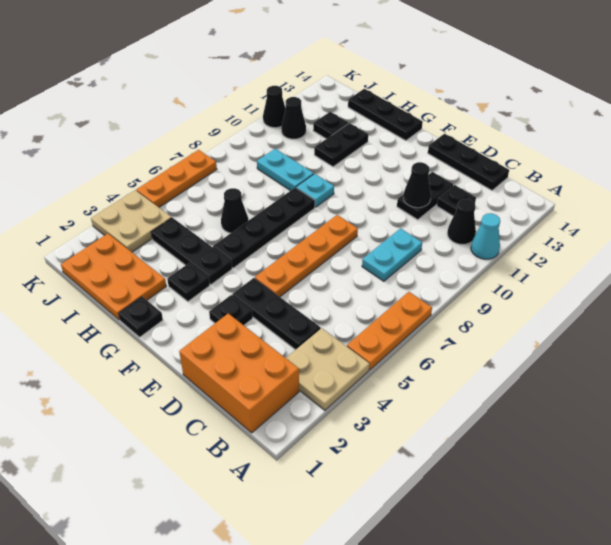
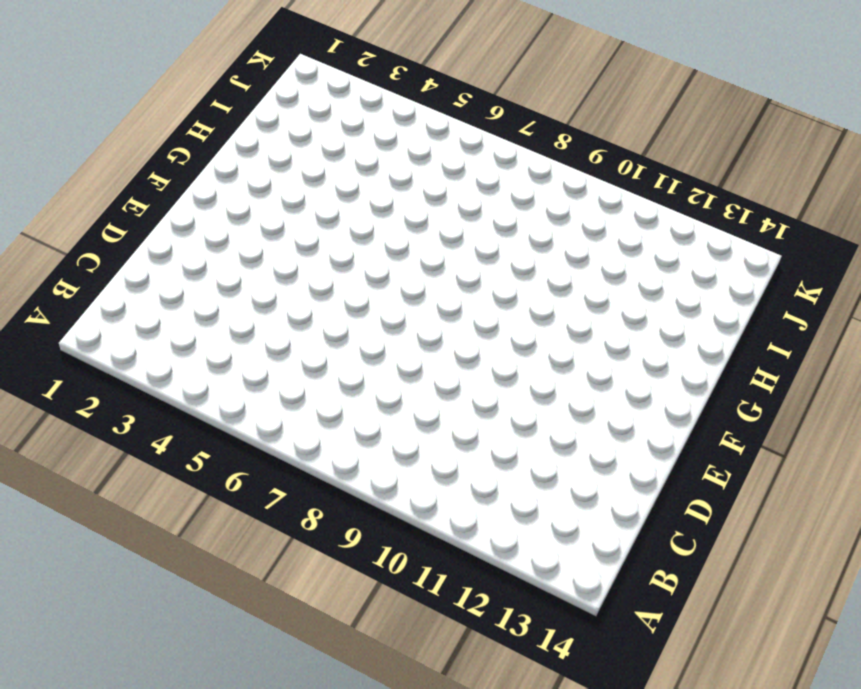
none -> tan plate A3:B4 level 1
none -> orange plate A5:A7 level 1
none -> cyan cone A11 level 1

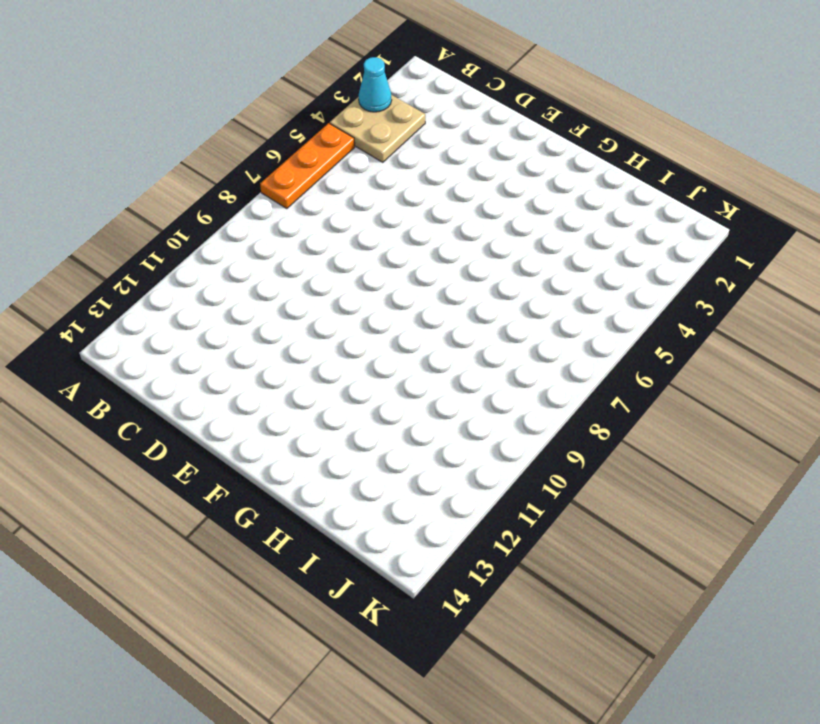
cyan cone A3 level 2 -> cyan cone A11 level 1
none -> orange brick B1:D2 level 1
none -> black cone B11 level 1
none -> black plate C4:E4 level 1

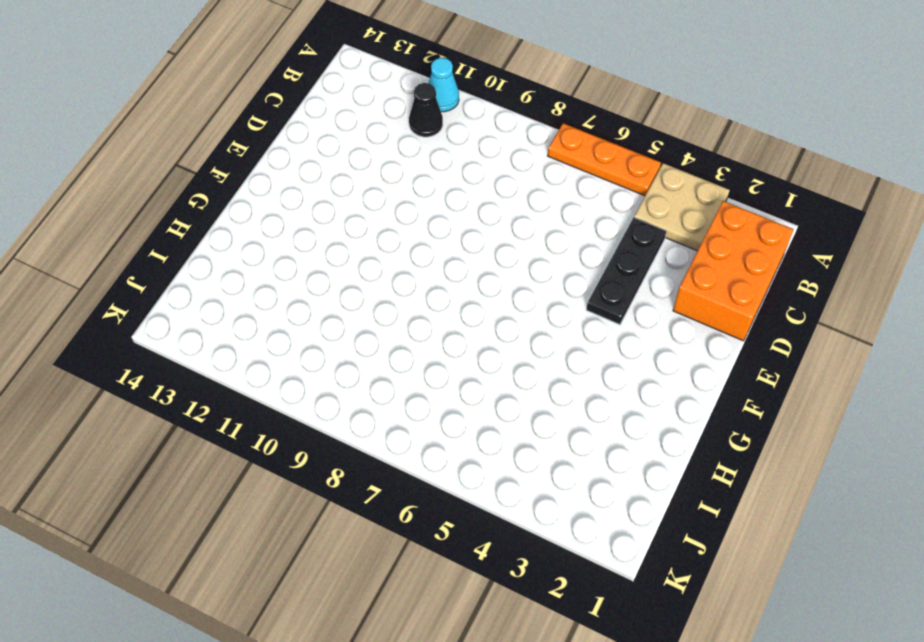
none -> cyan plate C8:C9 level 1
none -> black plate C12 level 1
none -> black plate C14:E14 level 1

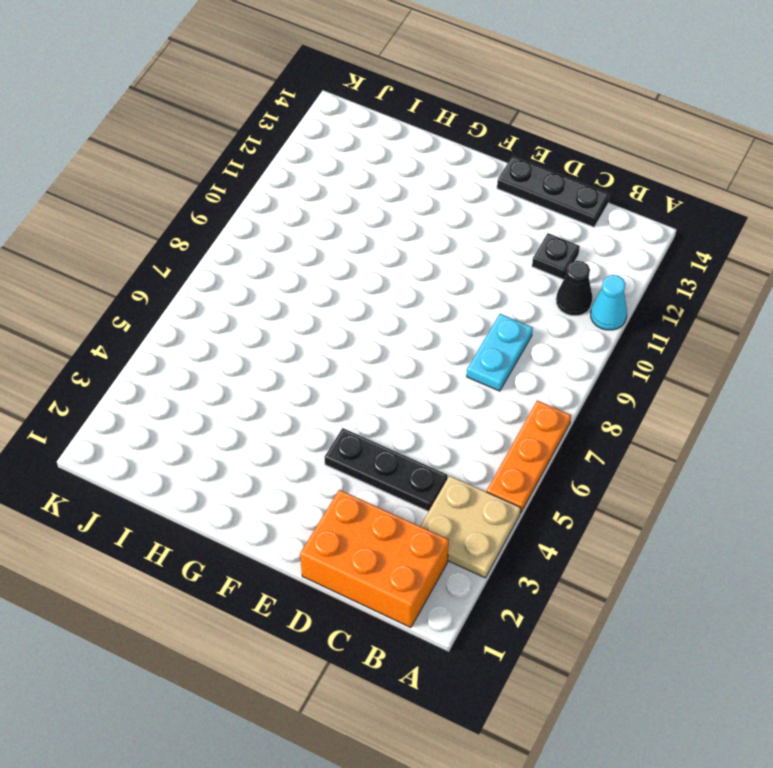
none -> black plate D11:D12 level 1
none -> black plate E3 level 1
none -> orange plate E5:E8 level 1

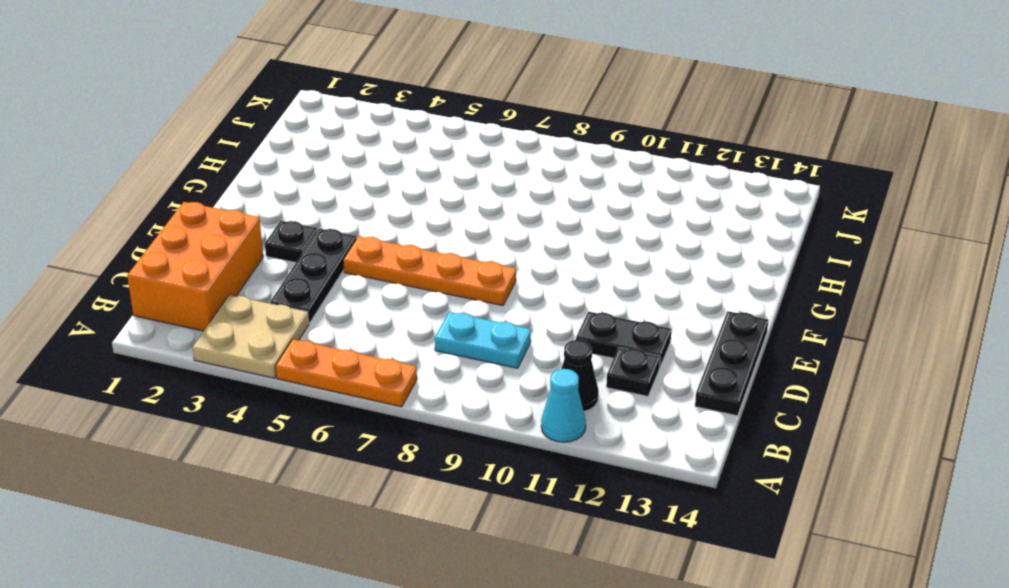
none -> black plate G1 level 1
none -> black plate G3 level 1
none -> black plate G4:I4 level 1

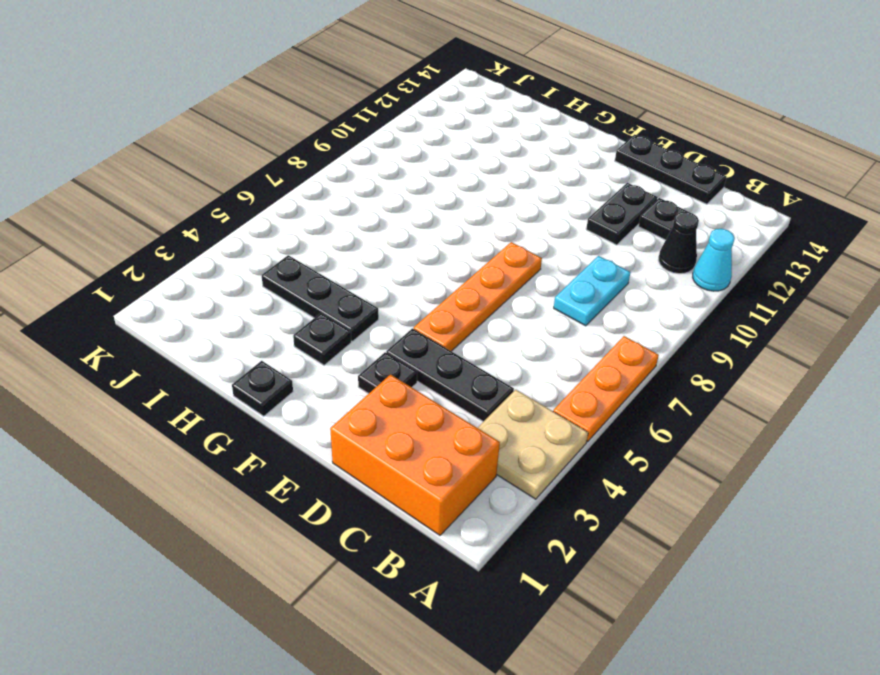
none -> black plate G5:G8 level 1
none -> cyan plate G9 level 1
none -> black plate G14:I14 level 1

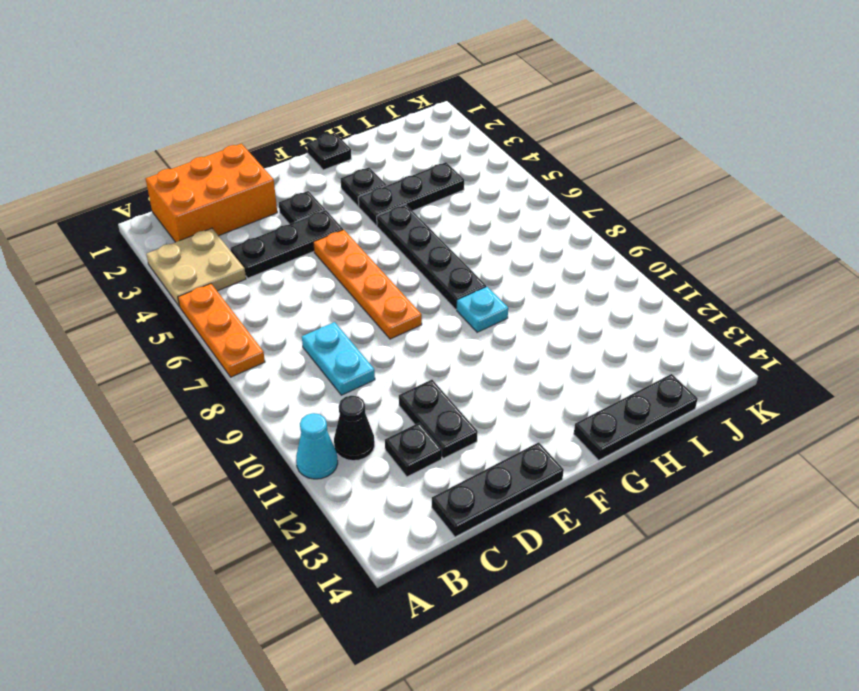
none -> orange plate H1:J2 level 1
none -> black cone H6 level 1
none -> cyan plate H9:I9 level 1

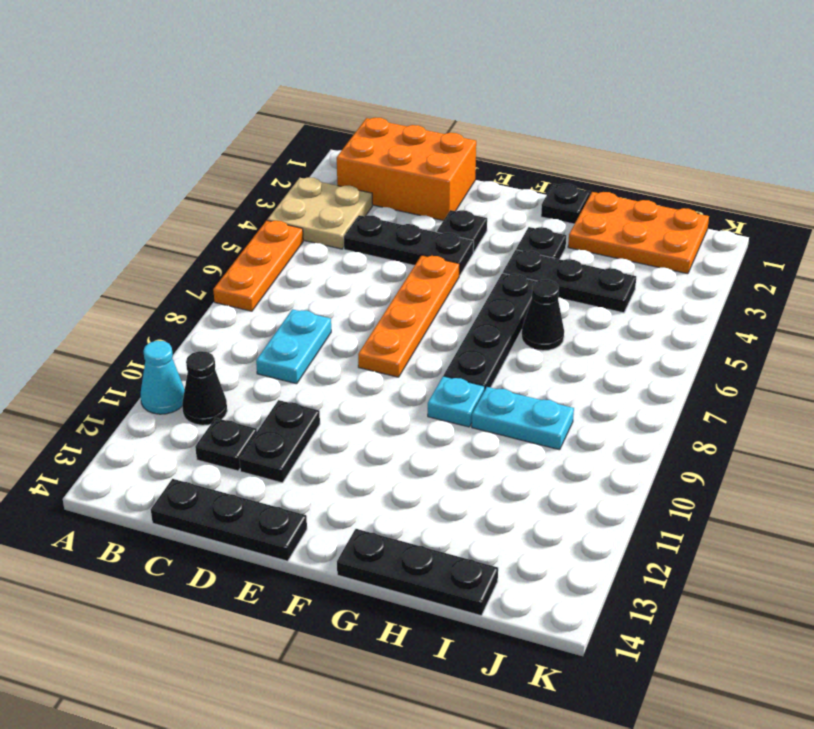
none -> black plate H11:H12 level 1
none -> black plate I12 level 1
none -> tan plate J3:K4 level 1

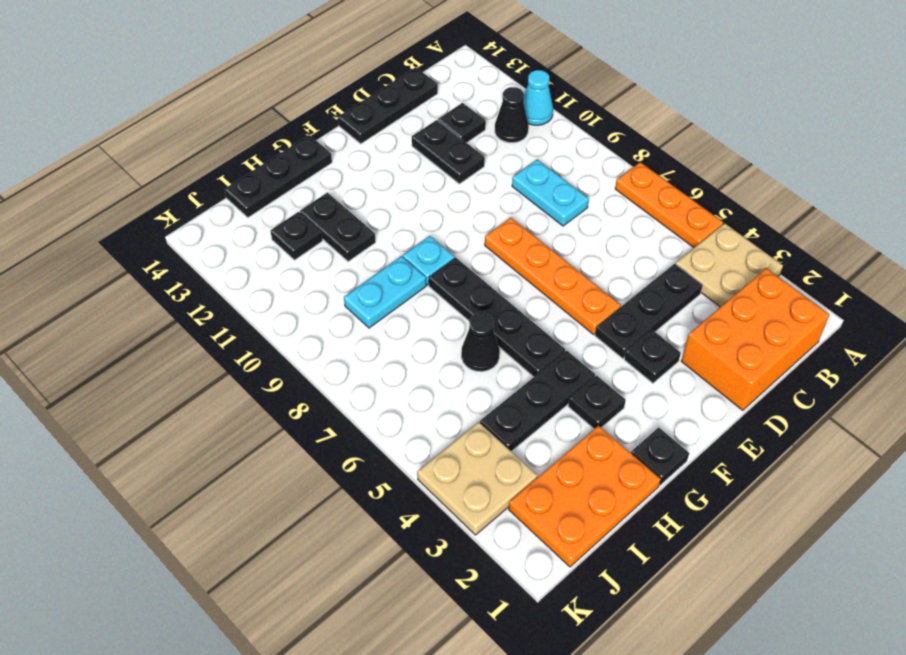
none -> black cone J11 level 1
none -> orange plate K5:K7 level 1
none -> black cone K11 level 1

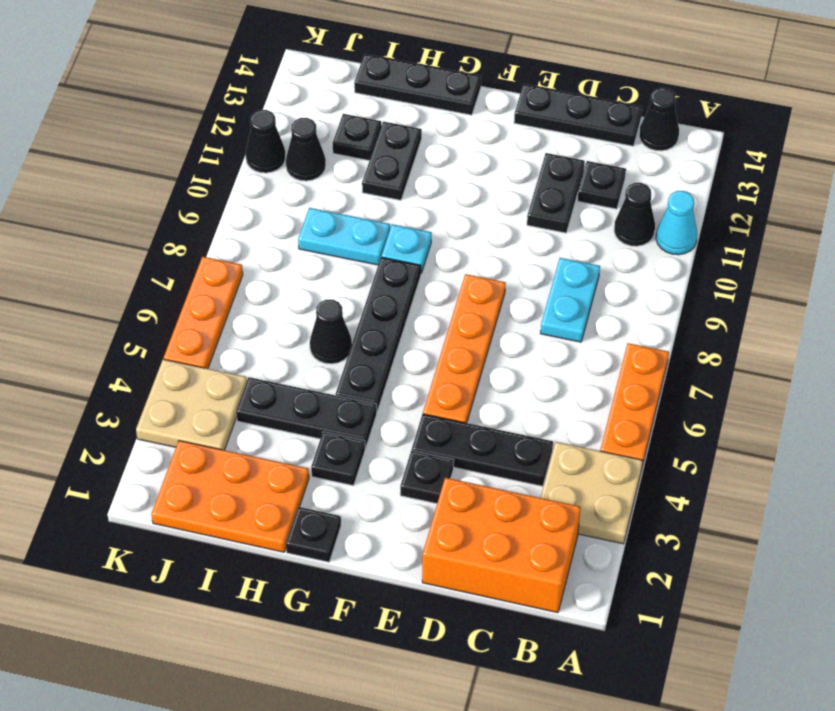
black cone B14 level 1 -> black cone D11 level 2

